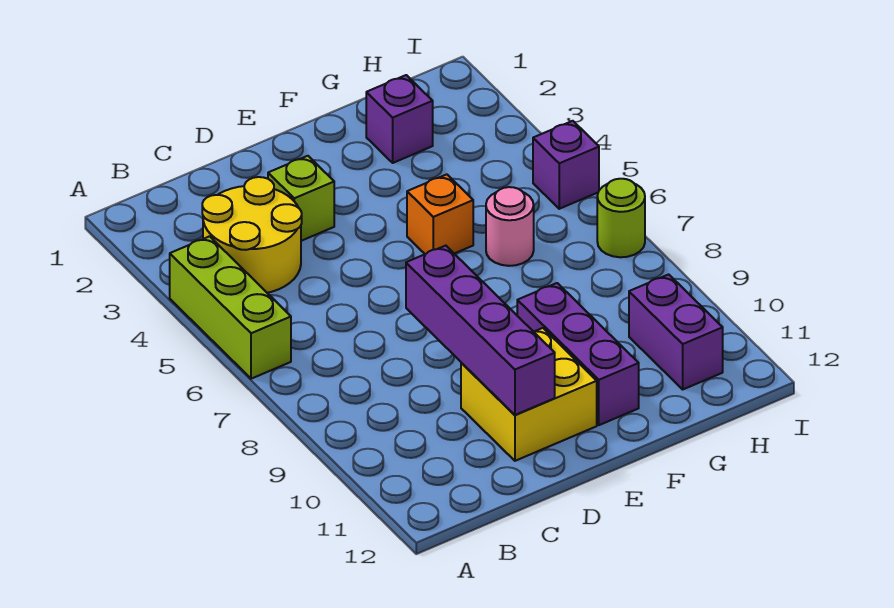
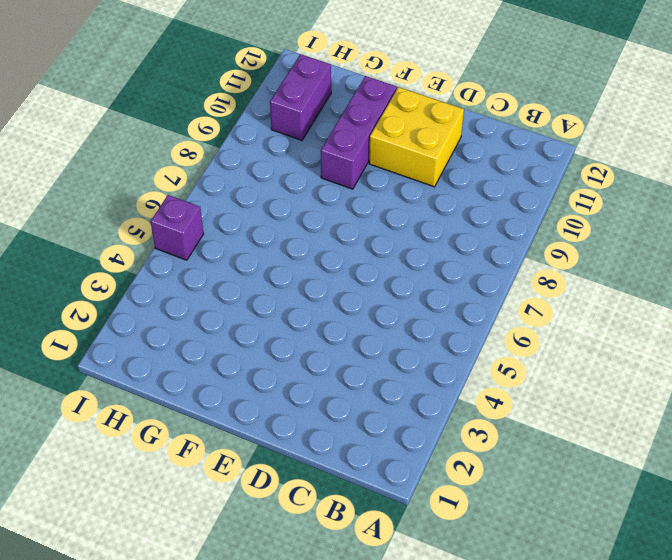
none -> lime brick A4:A6 level 1
none -> yellow round brick B3:C4 level 1
none -> lime brick D3 level 1

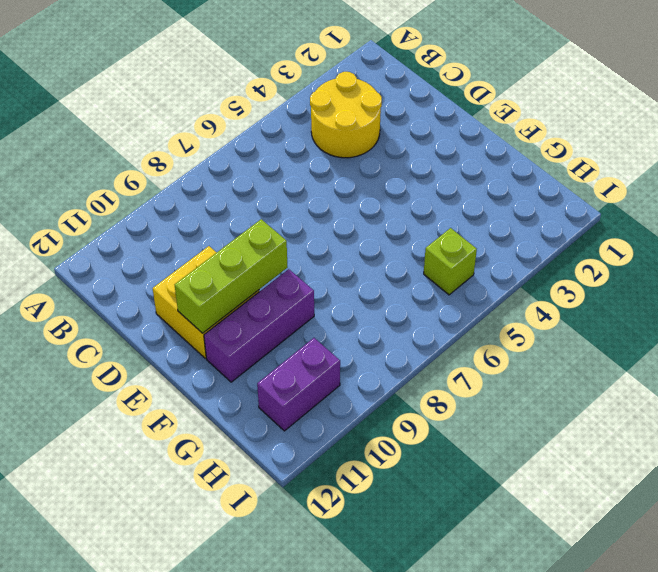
lime brick E9:E11 level 2 -> lime brick A4:A6 level 1
lime brick H5 level 1 -> lime brick D3 level 1
none -> orange brick F5 level 1
none -> purple brick G2 level 1
none -> pink round brick G6 level 1

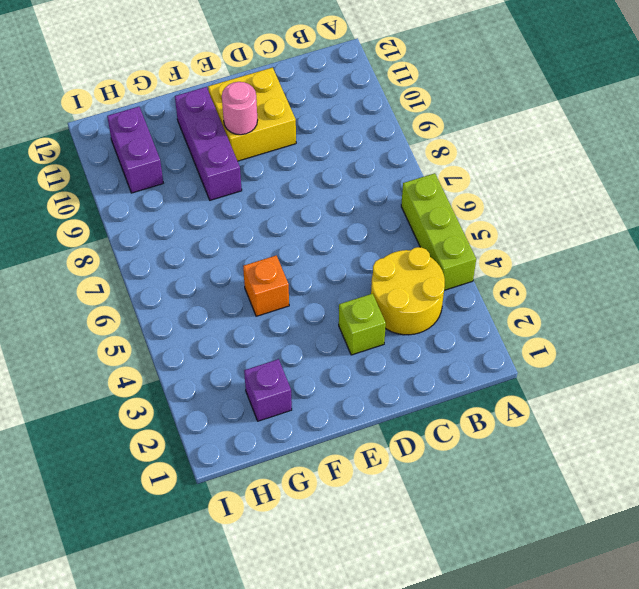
pink round brick E10 level 2 -> pink round brick G6 level 1
none -> purple brick I5 level 1
none -> lime round brick I7 level 1
none -> purple brick D8:D11 level 2

